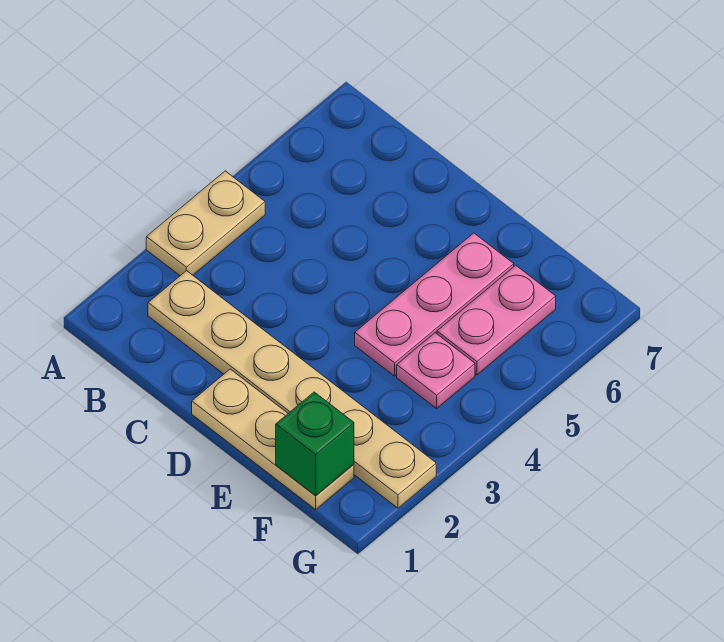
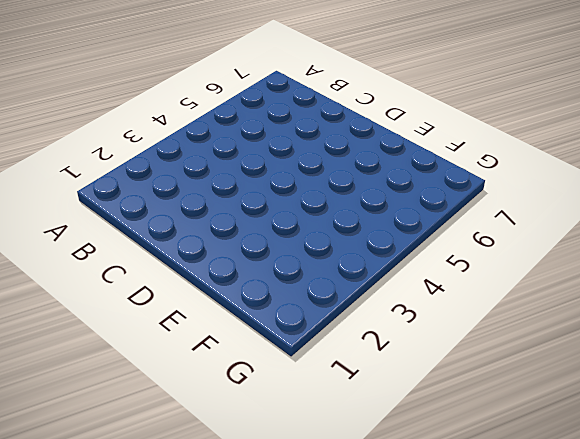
none -> tan plate A3:A4 level 1
none -> tan plate B2:G2 level 1

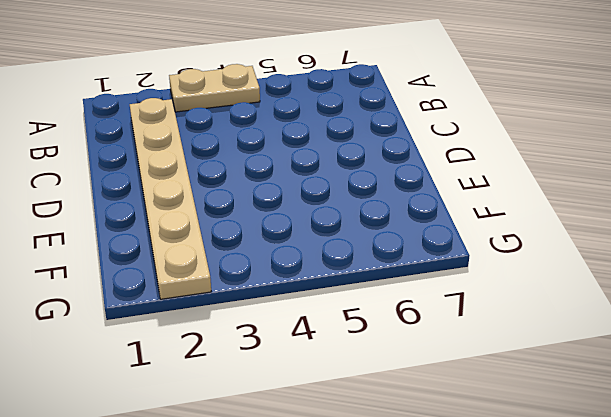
none -> tan plate D1:F1 level 1
none -> pink plate E4:E6 level 1

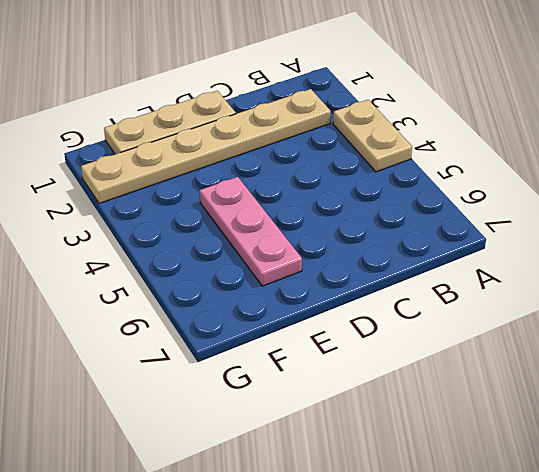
none -> pink plate F4 level 1
none -> pink plate F5:F6 level 1

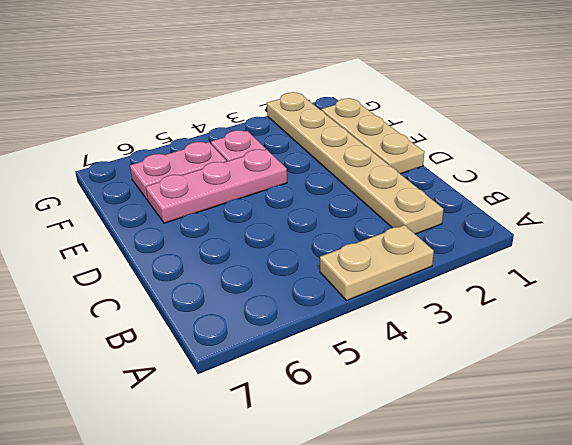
none -> green brick F1 level 2

